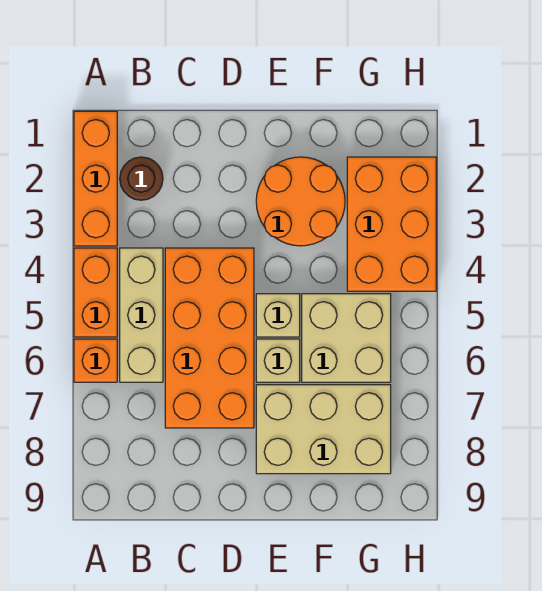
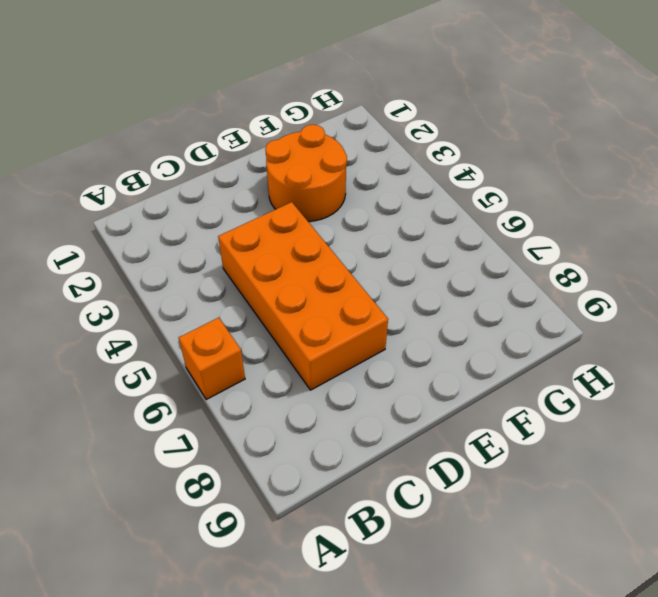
none -> orange brick A1:A3 level 1
none -> orange brick A4:A5 level 1
none -> brown round brick B2 level 1

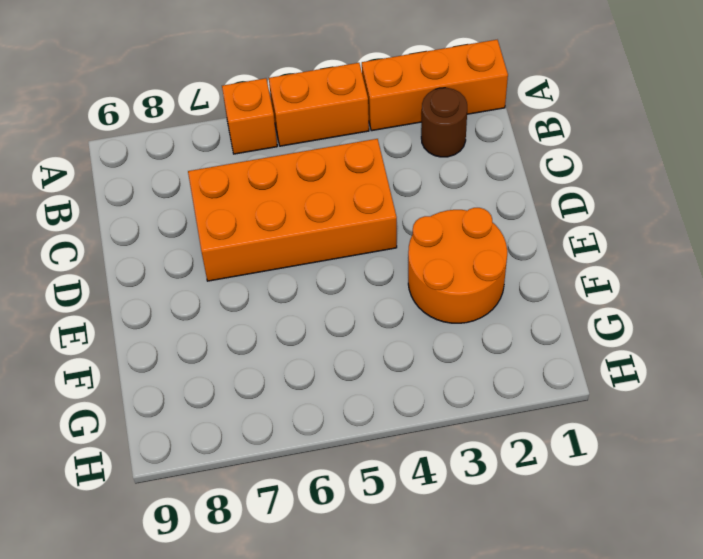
none -> tan brick B4:B6 level 1
none -> tan brick E5 level 1
none -> tan brick E6 level 1

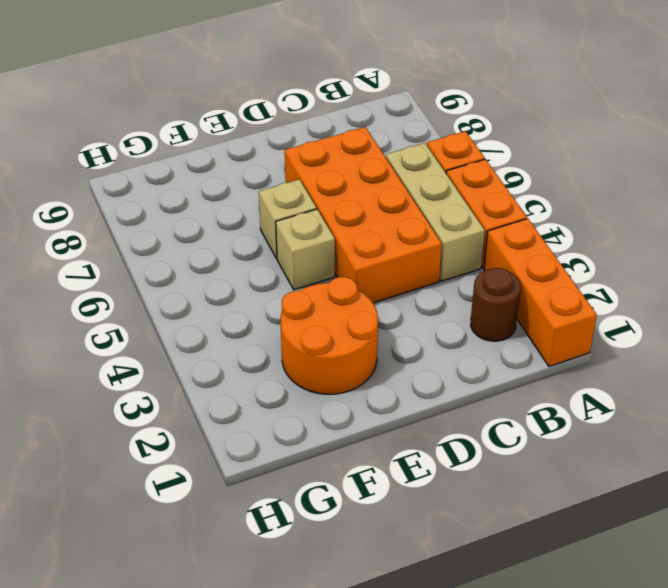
none -> tan brick E7:G8 level 1
none -> tan brick F5:G6 level 1
none -> orange brick G2:H4 level 1

